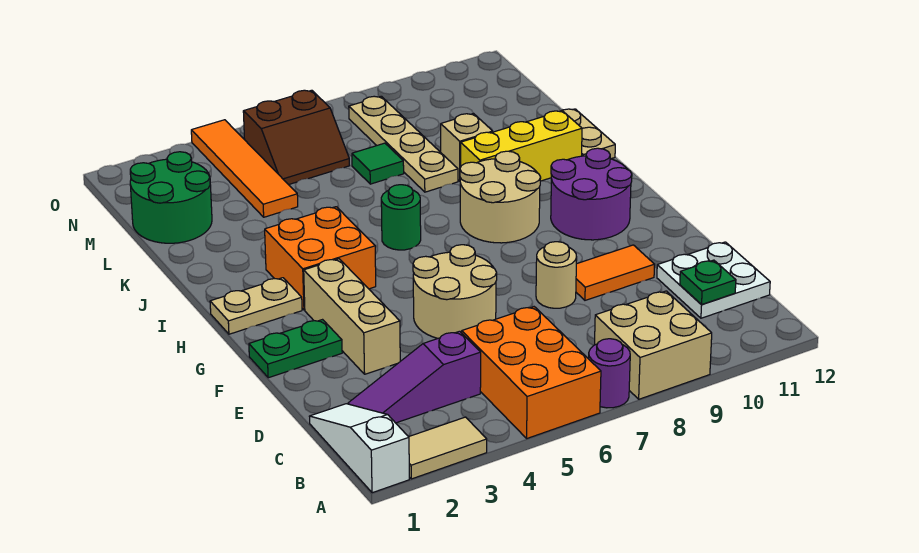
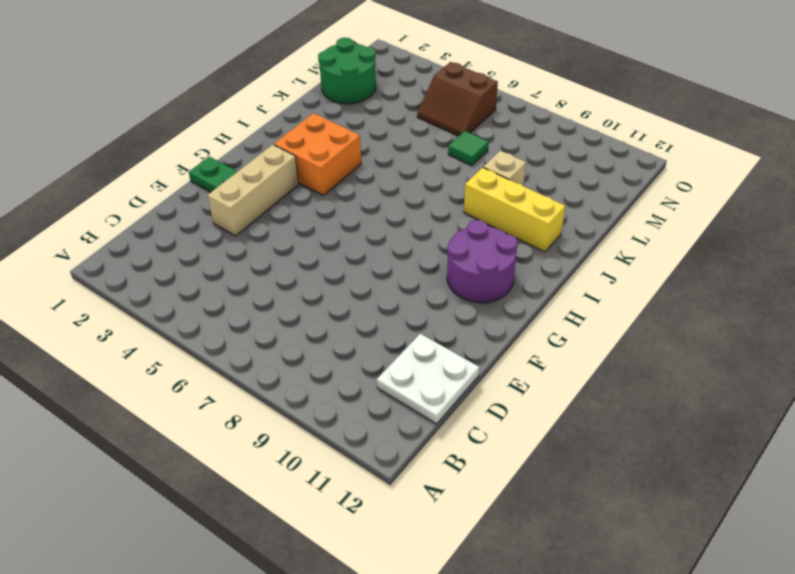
none -> white slope A1:C1 level 1 top A
none -> tan tile A2:A3 level 1
none -> orange brick A5:C6 level 1

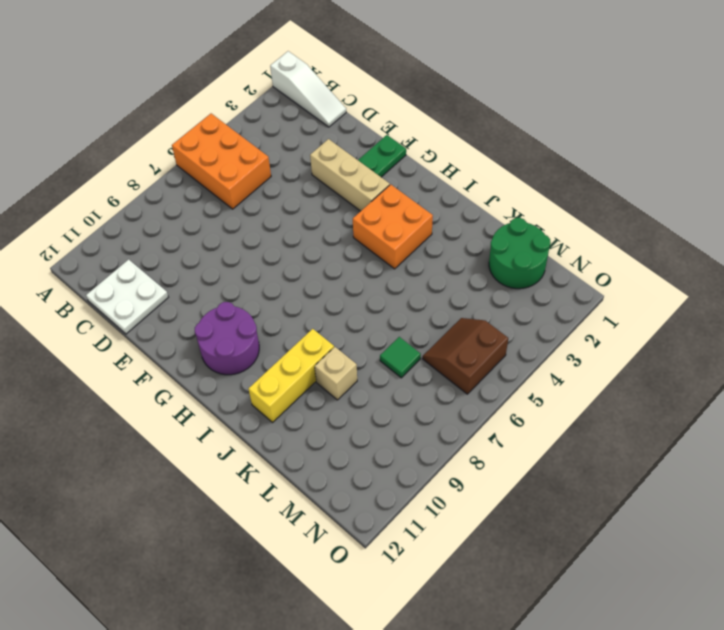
none -> tan tile A2:A3 level 1
none -> purple round brick A7 level 1
none -> tan brick A8:B9 level 1

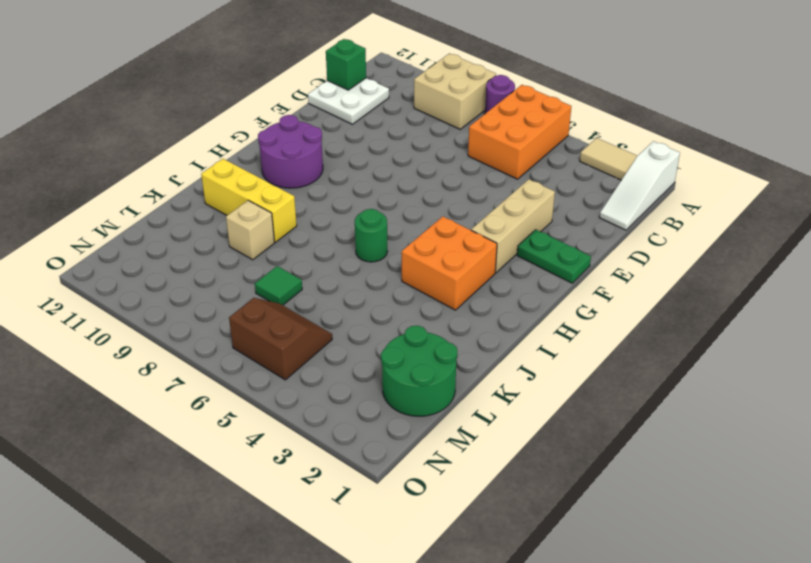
green brick C12 level 2 -> none
none -> purple slope C2:C4 level 1 top 4
none -> tan round brick E5:F6 level 1
none -> tan round brick E8 level 1

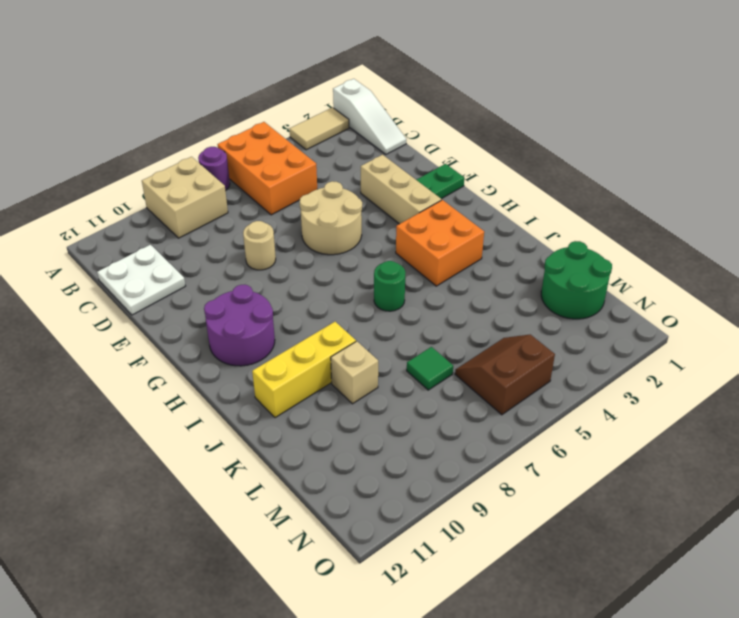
none -> purple slope C2:C4 level 1 top 4
none -> orange tile E9:E10 level 1
none -> tan plate H1:H2 level 1

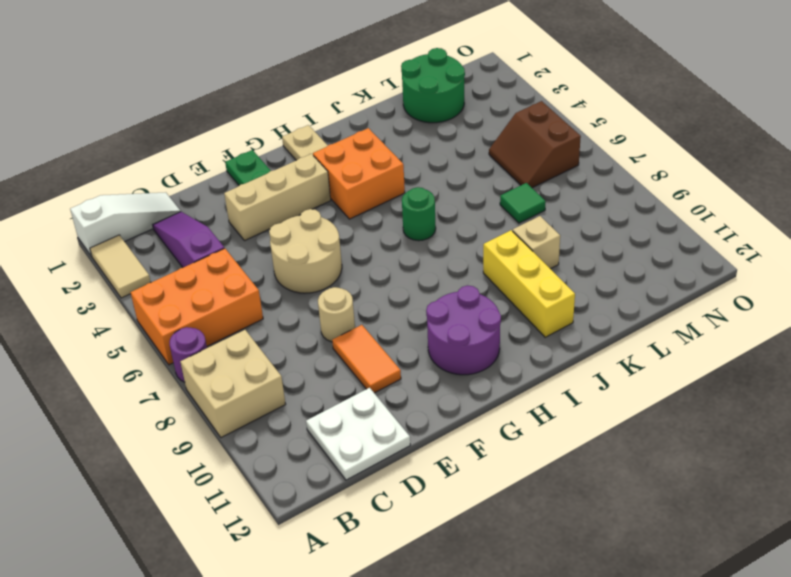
none -> tan round brick H8:I9 level 1
none -> tan plate J12:K12 level 1
none -> tan plate K8:N8 level 1

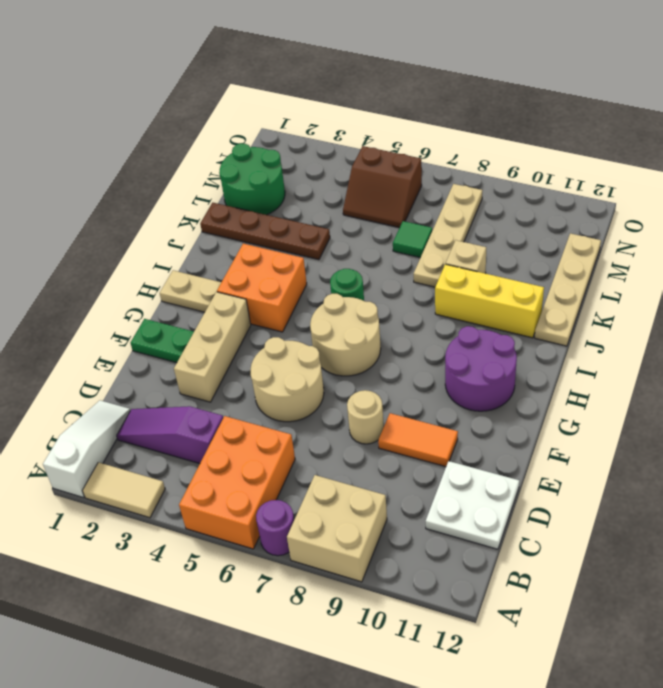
tan round brick G6:H7 level 1 -> tan round brick H8:I9 level 1
tan plate J12:M12 level 1 -> tan plate J12:K12 level 1
brown plate K1:K4 level 1 -> none
none -> orange tile L4:O4 level 1
none -> green plate C11 level 2

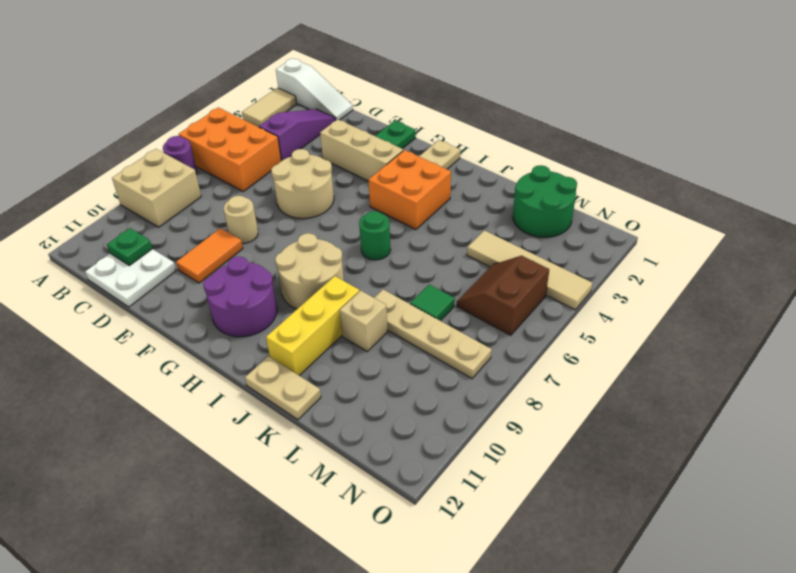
tan tile L4:O4 level 1 -> orange tile L4:O4 level 1

